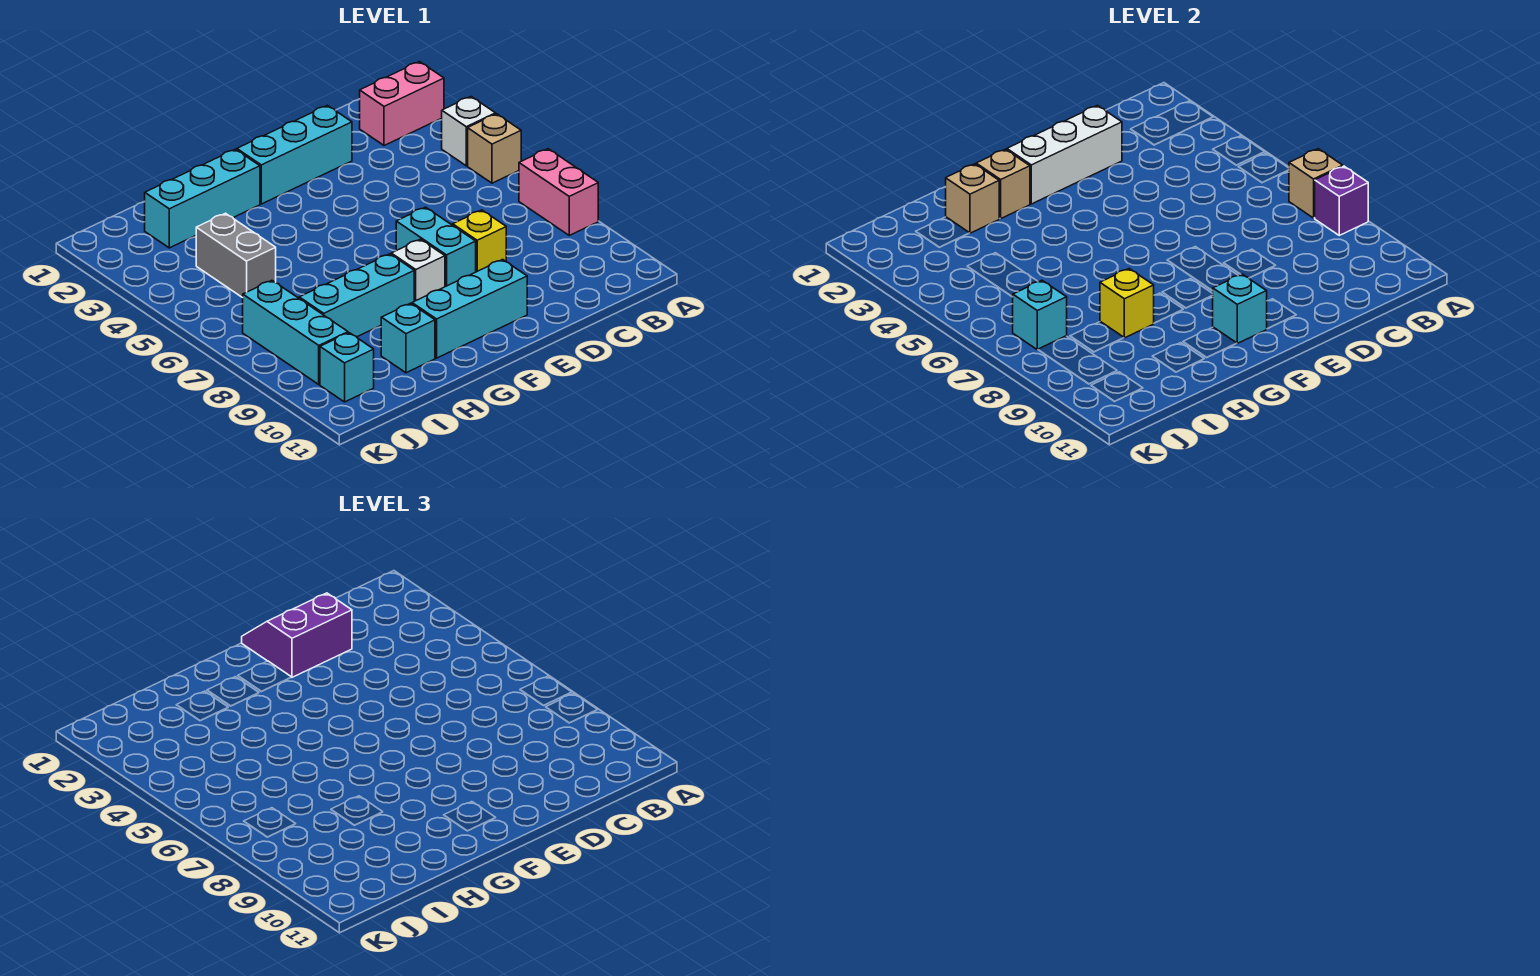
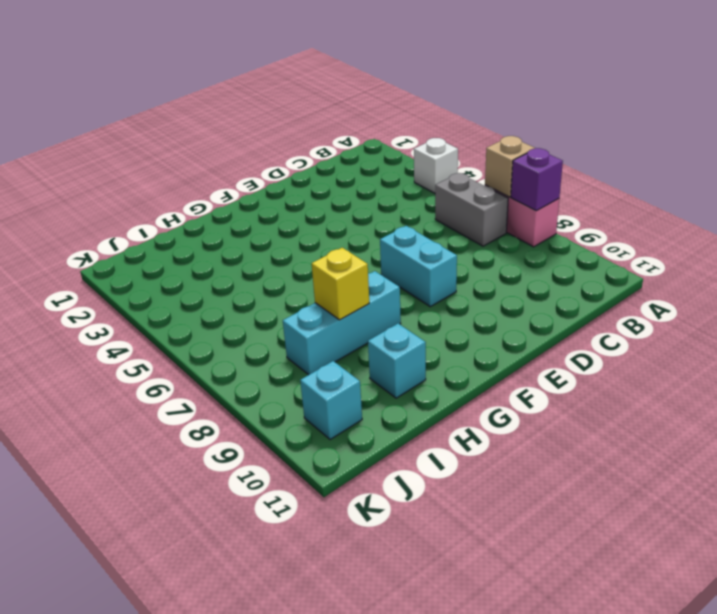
grey brick B6:B7 level 1 -> grey brick I4:I5 level 1
none -> pink brick A2:B2 level 1
none -> tan brick A5 level 1
none -> cyan brick D2:F2 level 1

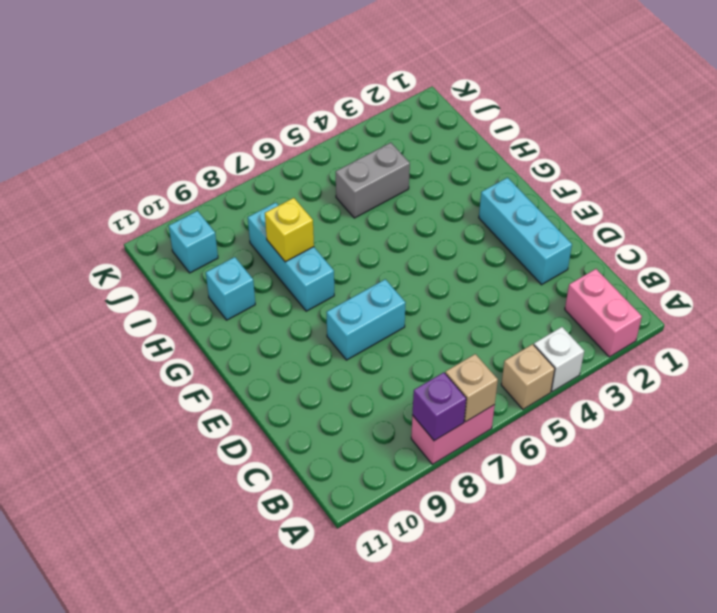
none -> yellow brick D8 level 1
none -> cyan brick E10:G10 level 1
none -> white brick F8 level 1

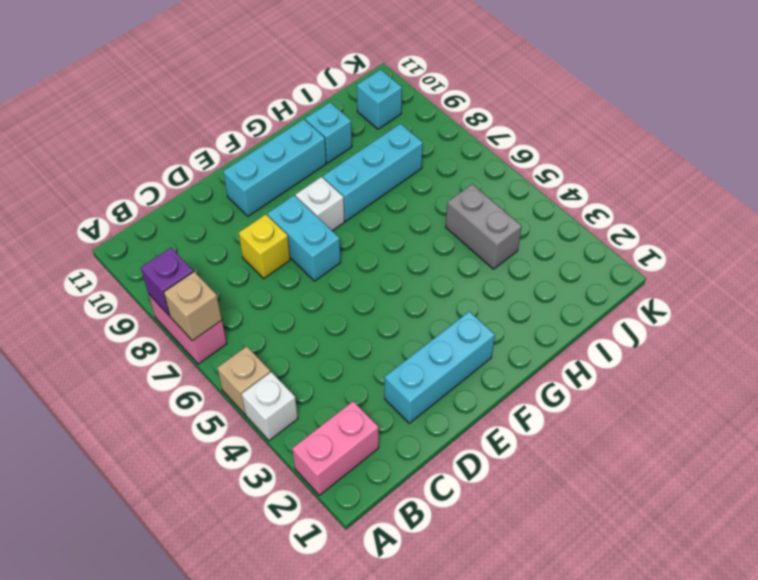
none -> cyan brick G2:I2 level 1
none -> cyan brick J7:J9 level 1
none -> white brick D2:F2 level 2

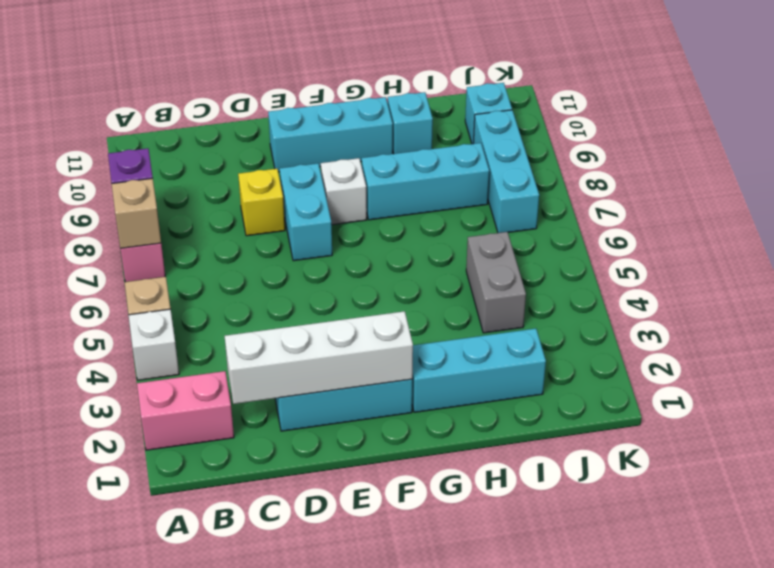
white brick C2:F2 level 2 -> white brick D2:F2 level 2
none -> cyan brick F10 level 2
none -> tan brick G2 level 2
none -> tan brick H2 level 2

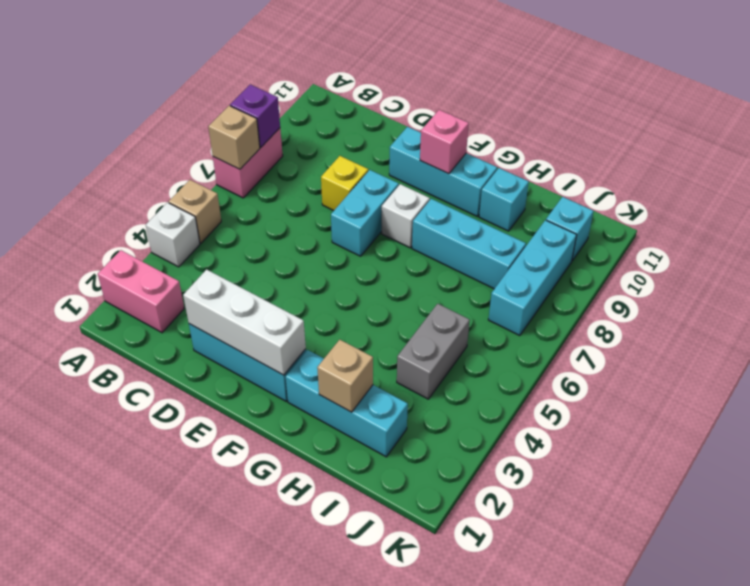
pink brick F10 level 2 -> cyan brick F10 level 2
none -> tan brick G2 level 2
none -> yellow brick H8 level 2
none -> cyan brick J7 level 2

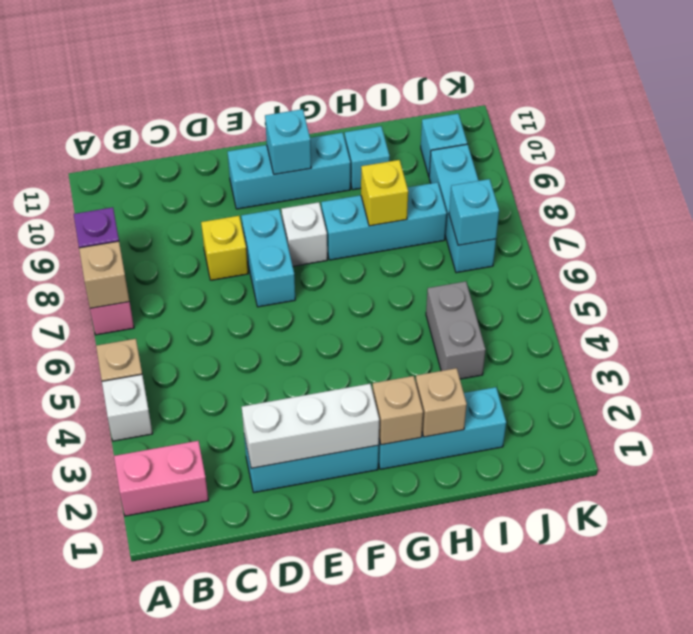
none -> purple slope D1:E2 level 3 top 2

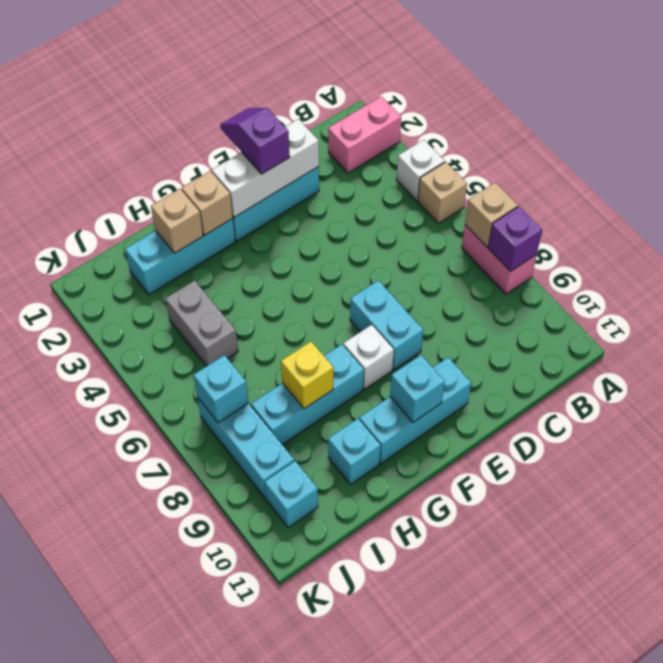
purple slope E1:E2 level 3 top 2 -> purple slope D1:E2 level 3 top 2
none -> yellow brick D8 level 1

